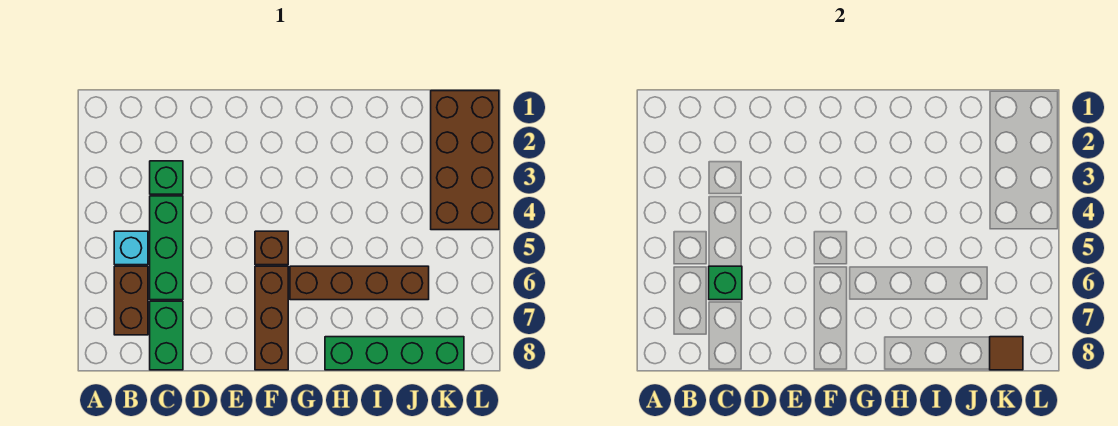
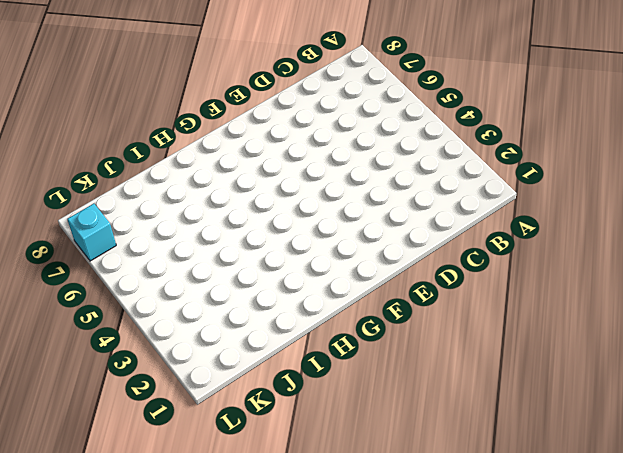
cyan brick L7 level 1 -> cyan brick B5 level 1
none -> brown brick B6:B7 level 1
none -> green brick C3 level 1
none -> green brick C4:C6 level 1

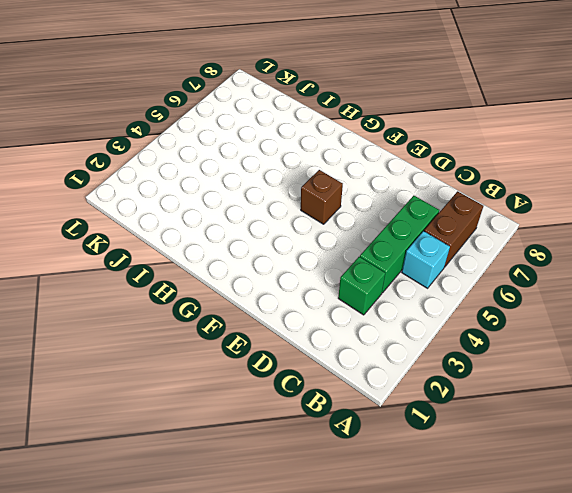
none -> green brick C7:C8 level 1
none -> brown brick F6:F8 level 1
none -> brown brick G6:J6 level 1

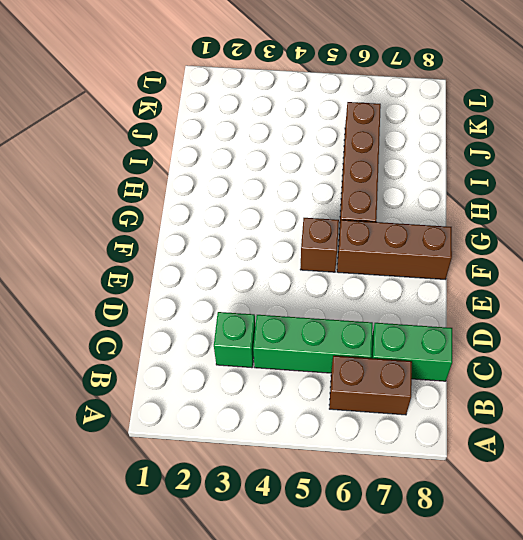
none -> cyan brick B5 level 1
none -> green brick H8:K8 level 1
none -> brown brick K1:L4 level 1

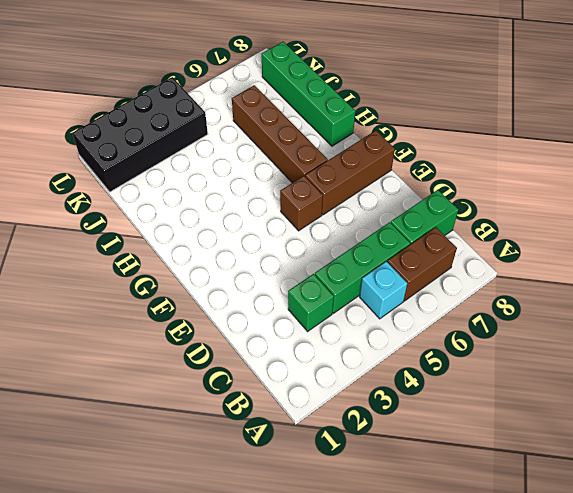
black brick K1:L4 level 1 -> brown brick K1:L4 level 1
none -> green brick C6 level 2
none -> brown tile K8 level 2

